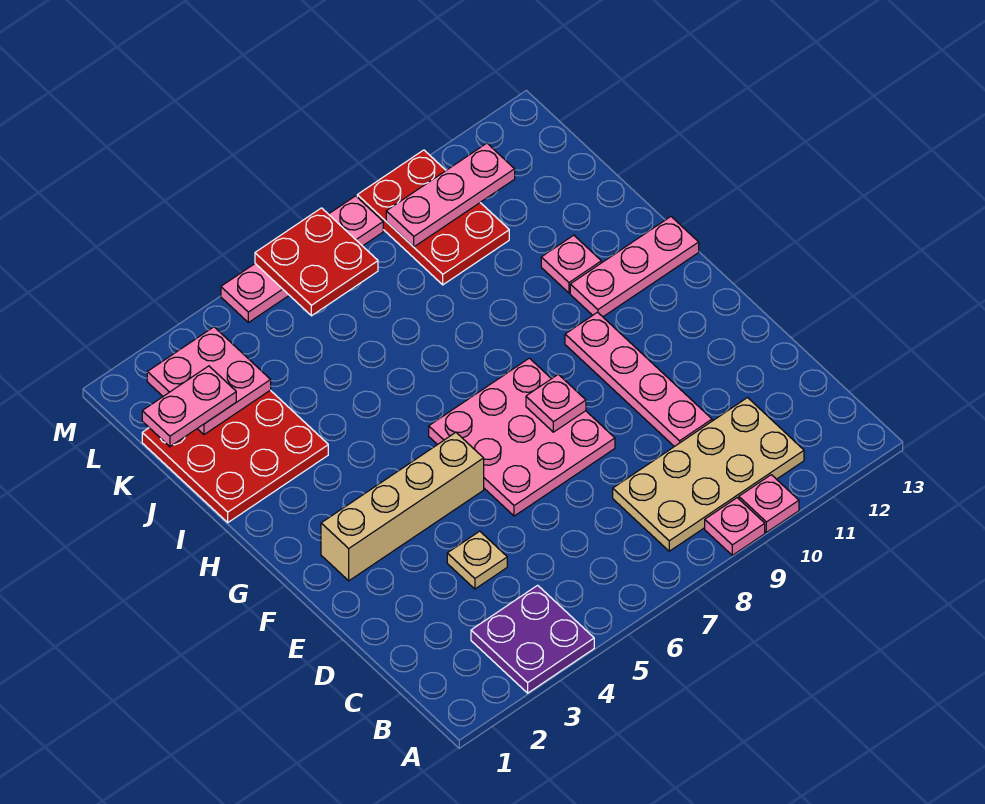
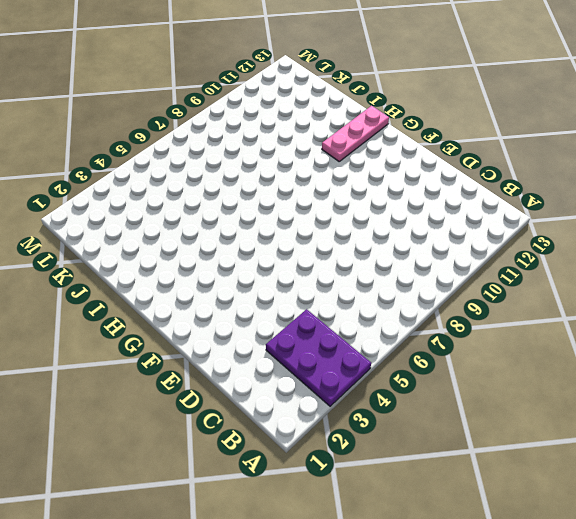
purple plate A3:C4 level 1 -> purple plate A3:B4 level 1
none -> pink plate A9 level 1
none -> pink plate A10 level 1
none -> tan plate B8:C11 level 1

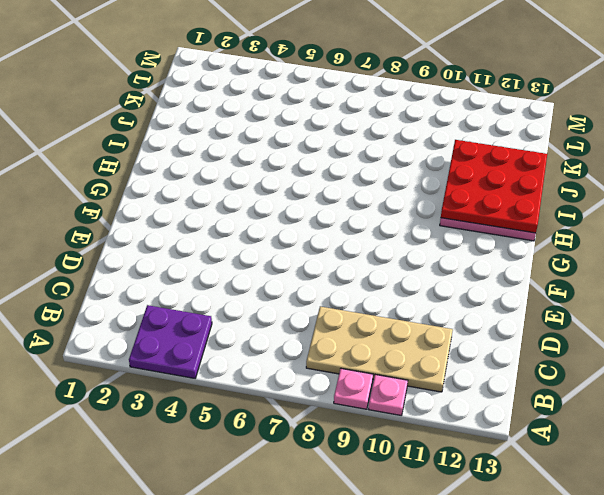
red plate H11:J13 level 2 -> red plate I1:K3 level 1
none -> tan plate D4 level 1
none -> pink plate D10:G10 level 1
none -> pink plate E6:G8 level 1

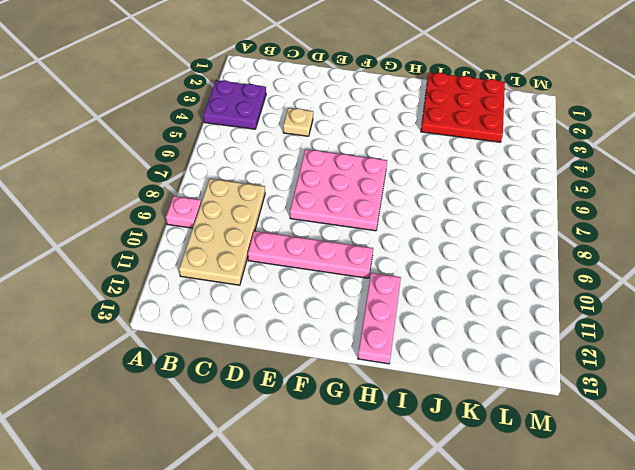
none -> pink plate A10 level 1
none -> tan brick F2:F5 level 1
none -> pink plate I11 level 1

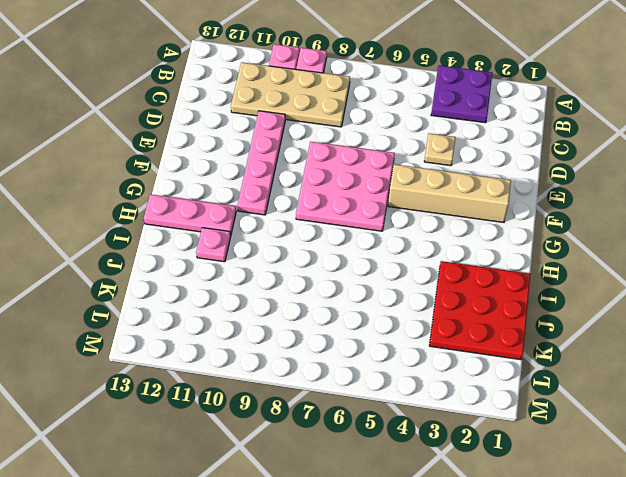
none -> red plate K9:M10 level 1
none -> pink plate M5:M8 level 1
none -> pink plate F8 level 2

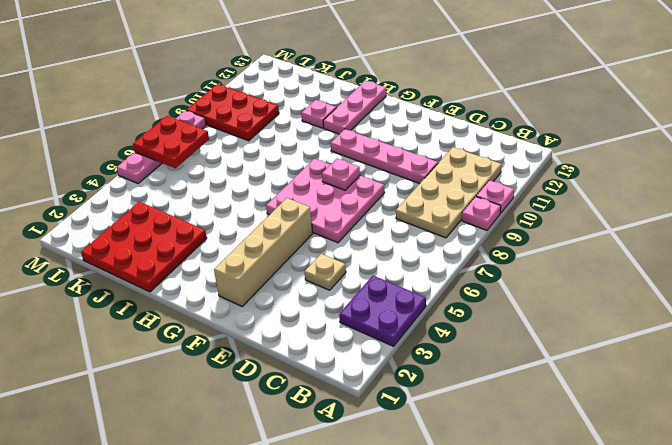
none -> pink plate K2:L3 level 2
none -> pink plate L9:L11 level 2
none -> pink plate K1:K2 level 3

